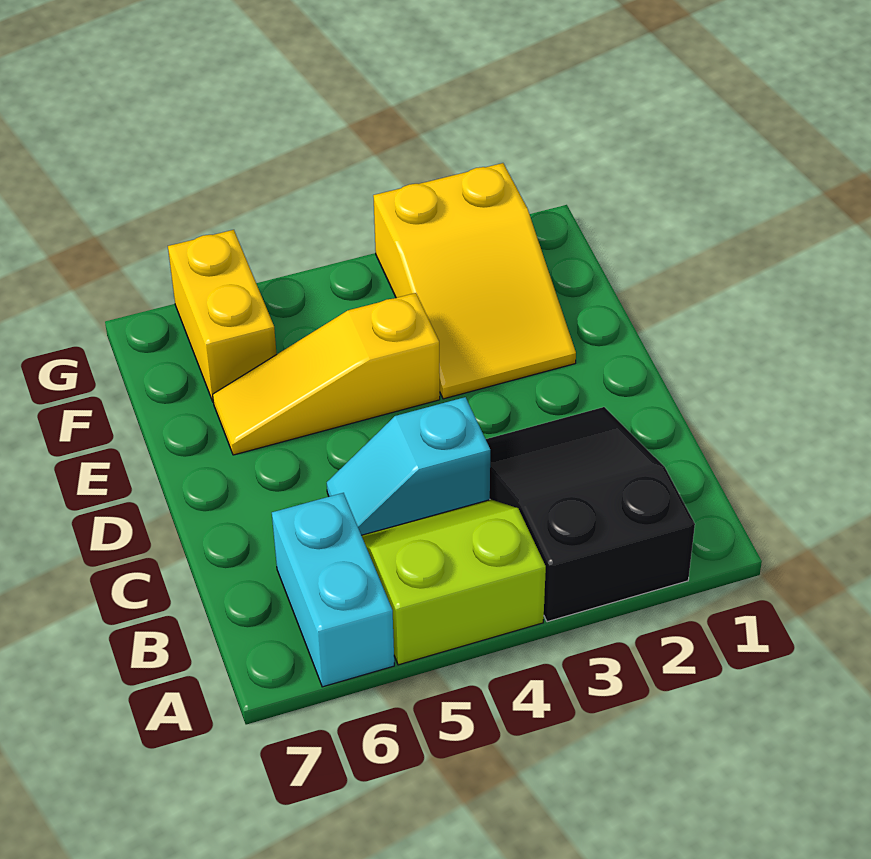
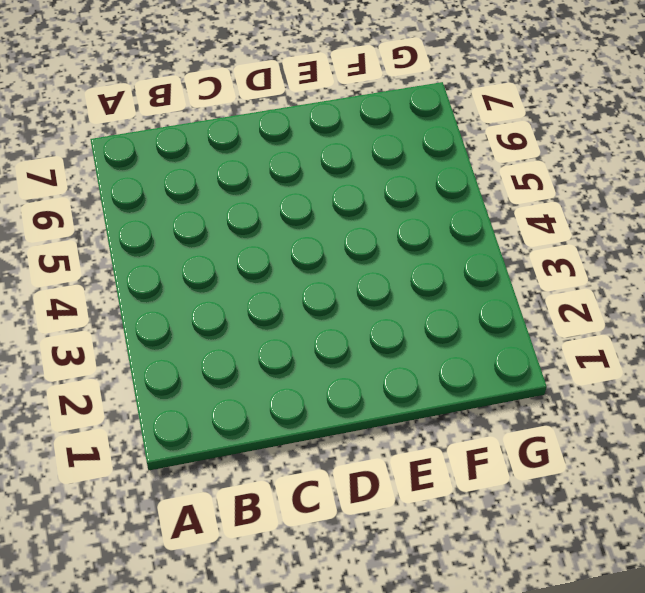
none -> black slope A2:C3 level 1 top A
none -> lime slope A4:B5 level 1 top A

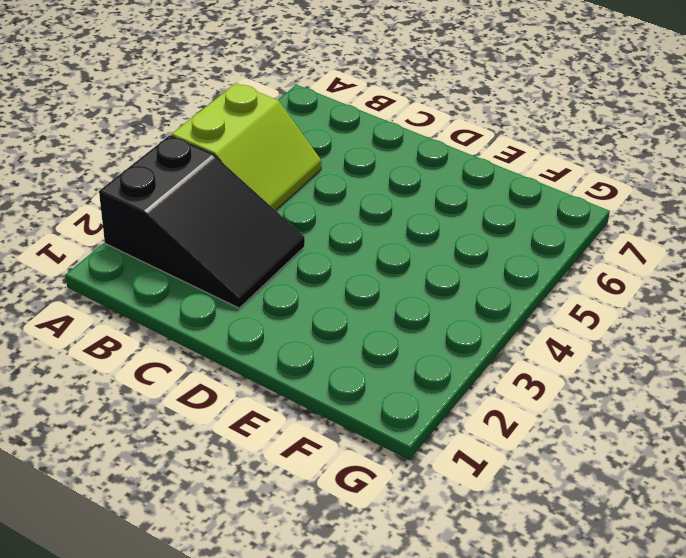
none -> cyan brick A6:B6 level 1
none -> cyan slope C4:C5 level 1 top 4

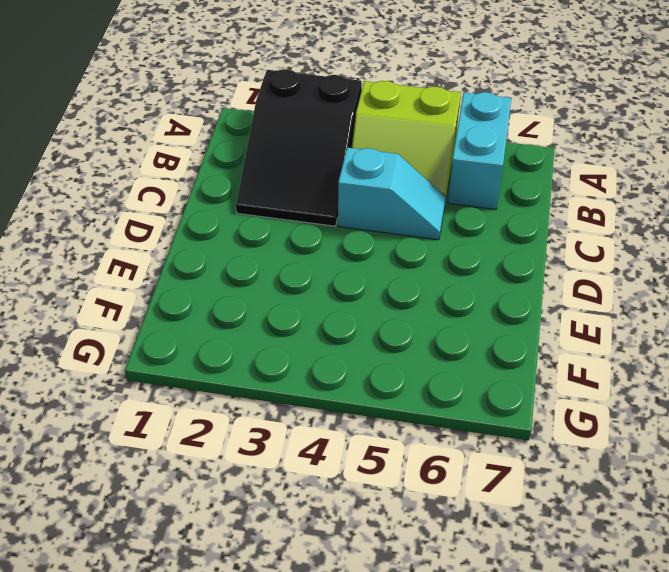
none -> yellow slope E2:G3 level 1 top G
none -> yellow slope E4:E6 level 1 top 4

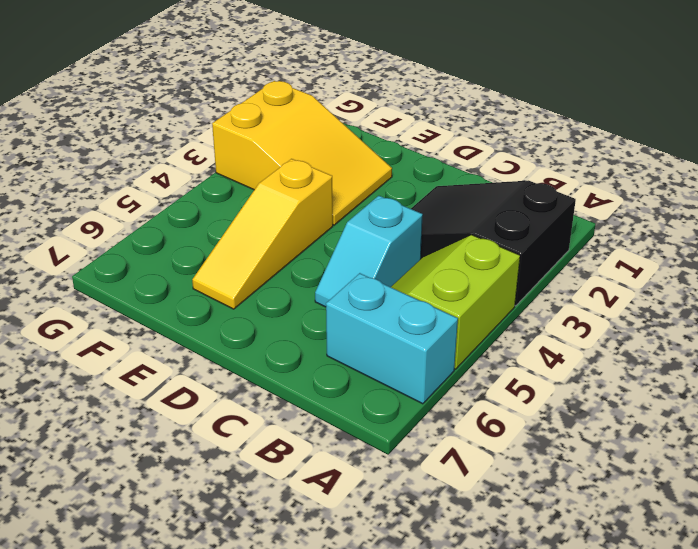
none -> yellow brick F6:G6 level 1

